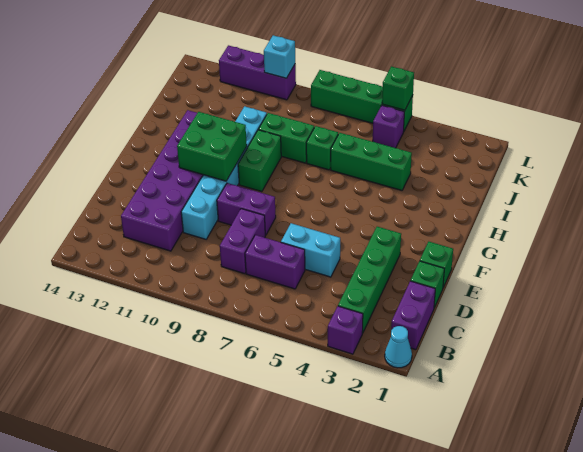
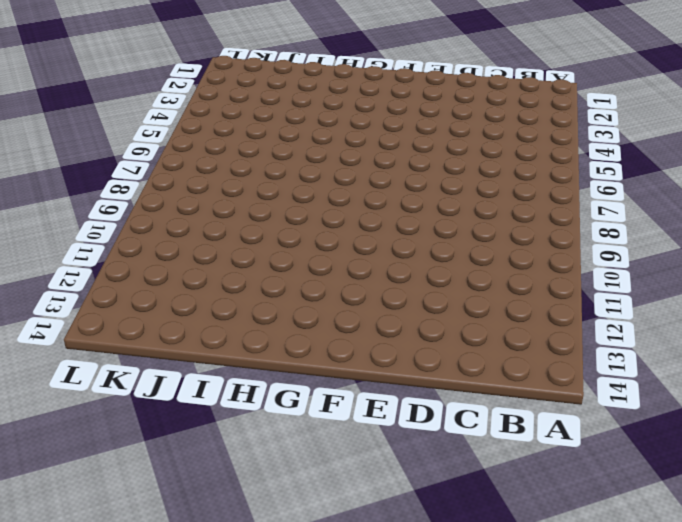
none -> cyan cone A1 level 1
none -> purple brick A3 level 1
none -> purple brick B1:C1 level 1

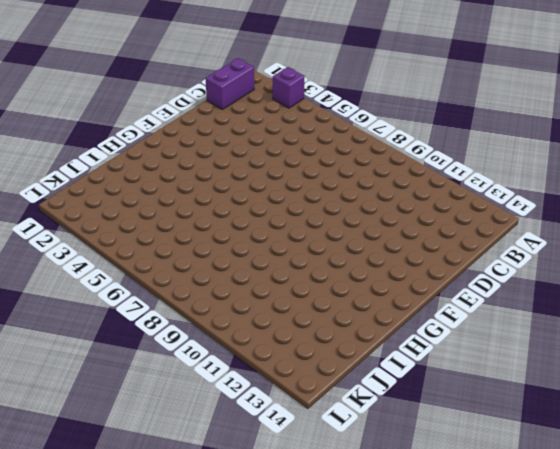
none -> cyan cone A1 level 1
none -> green brick B3:E3 level 1
none -> purple brick C6:C7 level 1

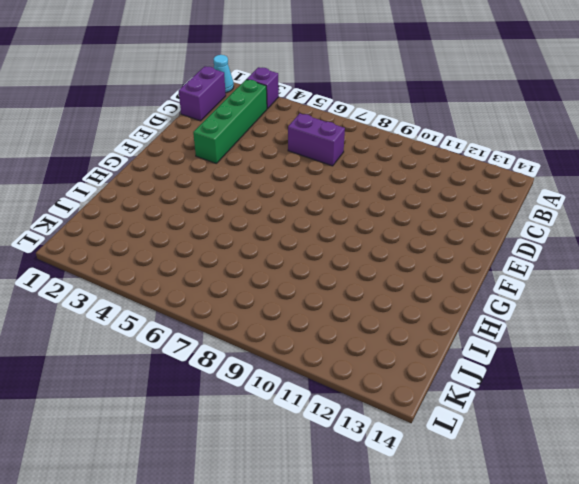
none -> purple brick C8:D8 level 1
none -> purple brick C11:H12 level 1
none -> green brick D1 level 1

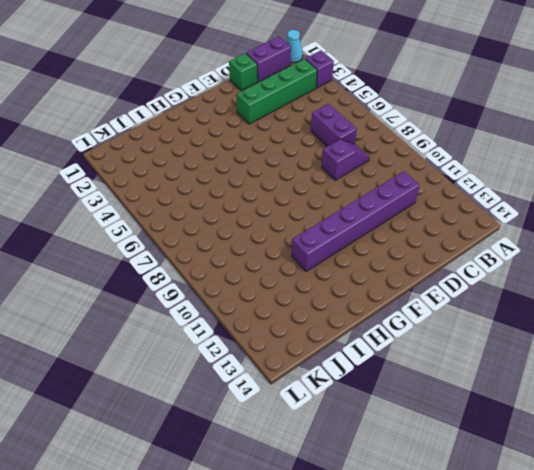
purple slope C8:D8 level 1 top D -> purple brick C8:D8 level 1
purple brick C11:H11 level 1 -> purple brick C11:H12 level 1
none -> cyan brick D5:D6 level 1
none -> cyan brick D10:I10 level 1
none -> green brick E1 level 1

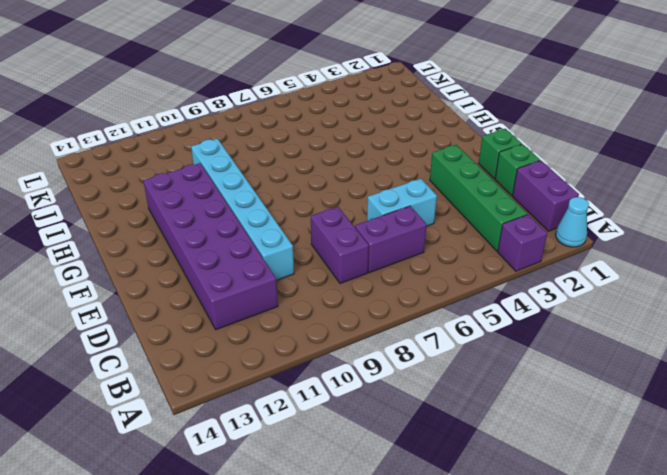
none -> purple brick E8:E9 level 1
none -> green brick G9:H9 level 1
none -> green brick I4:I6 level 1

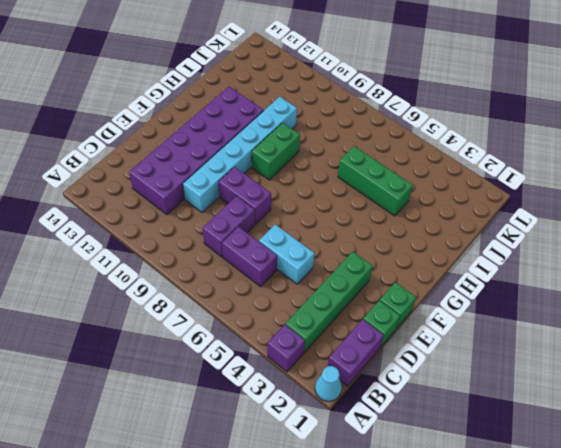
none -> green brick I7 level 1
none -> green brick I8:I9 level 1
none -> purple brick K5 level 1

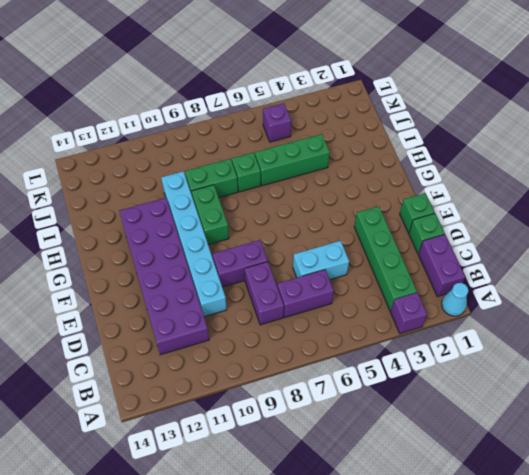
none -> green brick L5:L8 level 1
none -> purple brick L10:L12 level 1
none -> green brick F10:G11 level 2

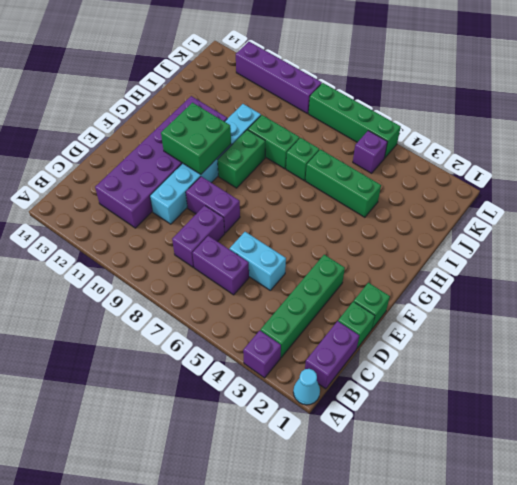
purple brick L9:L12 level 1 -> purple brick L10:L12 level 1
none -> green brick L5 level 2
none -> cyan brick L10 level 2

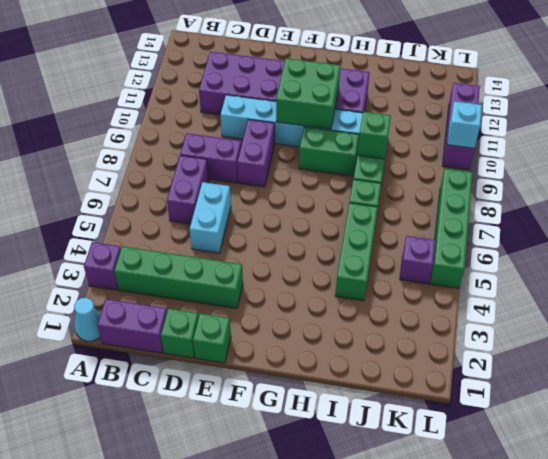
green brick I9 level 2 -> green brick L5 level 2

